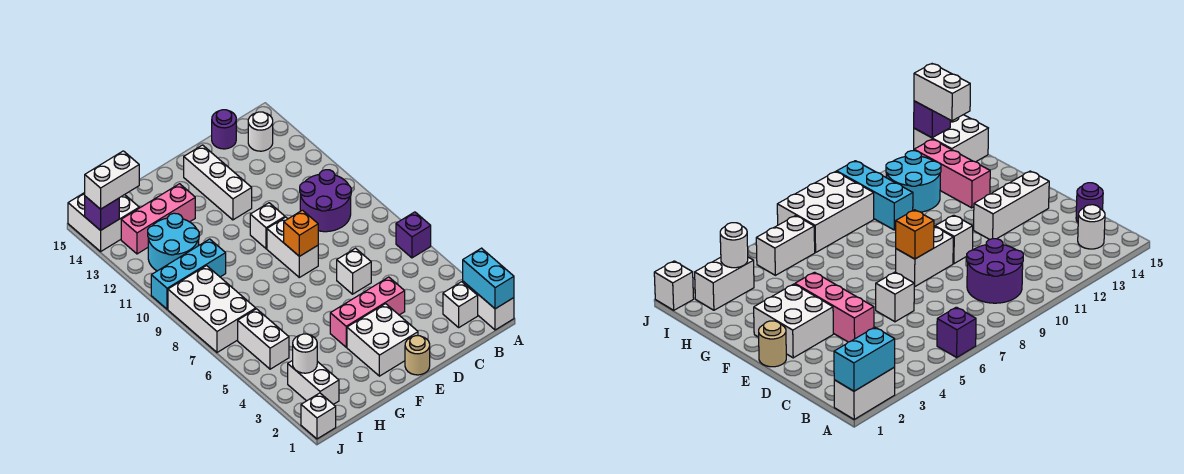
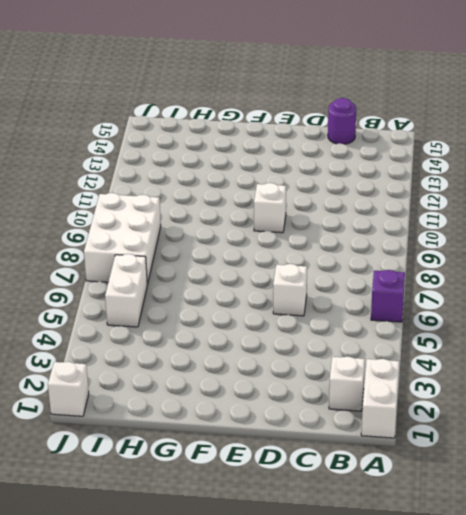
none -> purple round brick B9:C10 level 1
none -> white round brick B14 level 1
none -> pink brick D4:F4 level 1

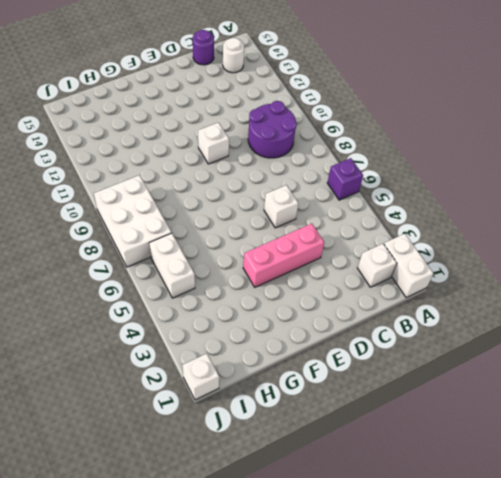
none -> tan round brick E1 level 1
none -> white brick E2:F3 level 1
none -> white brick E8:E9 level 1

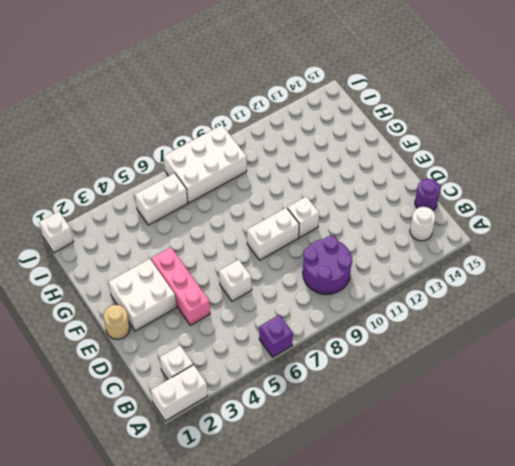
none -> white brick E12:E14 level 1
none -> pink brick G13:I13 level 1
none -> cyan brick H10:J10 level 1

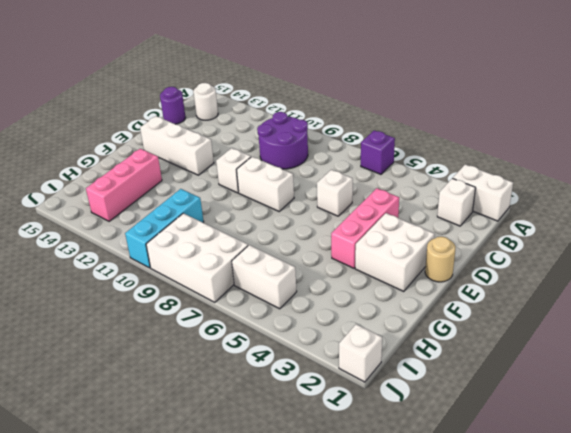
none -> cyan round brick H11:I12 level 1
none -> white brick I2:I3 level 1
none -> white brick I14:J15 level 1

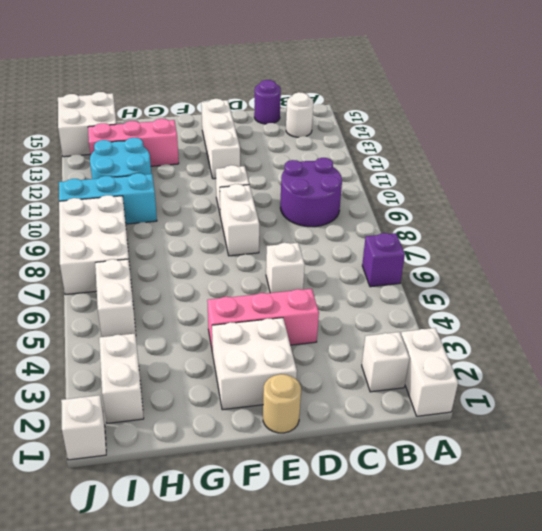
none -> cyan brick A1:A2 level 2
none -> orange brick E8 level 2
none -> white round brick I3 level 2

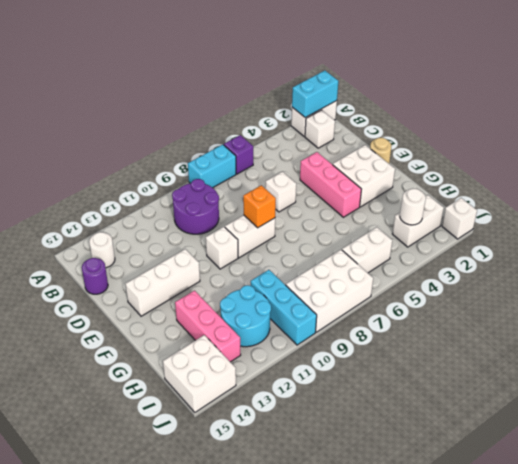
cyan brick A7:A8 level 1 -> none
none -> purple brick J14 level 2
none -> white brick I14:J14 level 3

